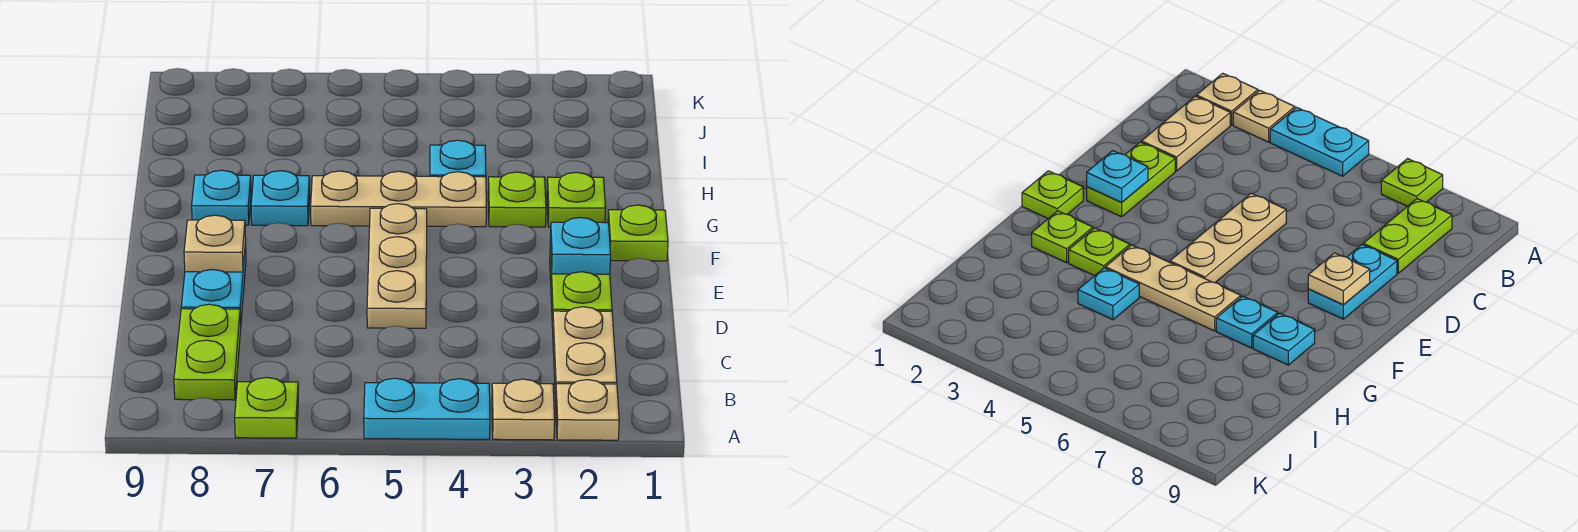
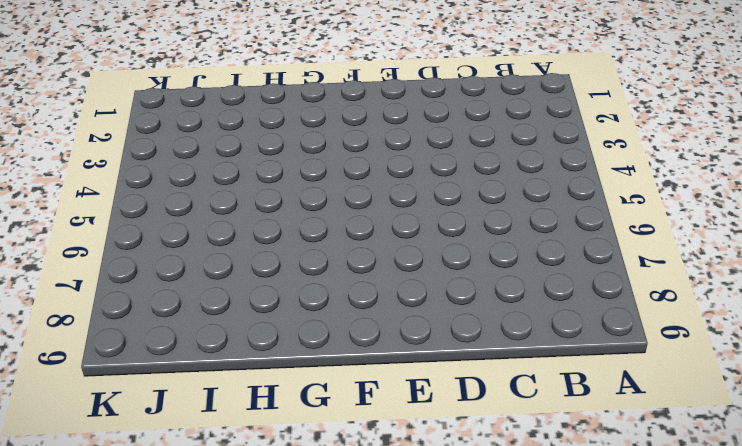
none -> tan plate A2 level 1
none -> tan plate A3 level 1
none -> cyan plate A4:A5 level 1

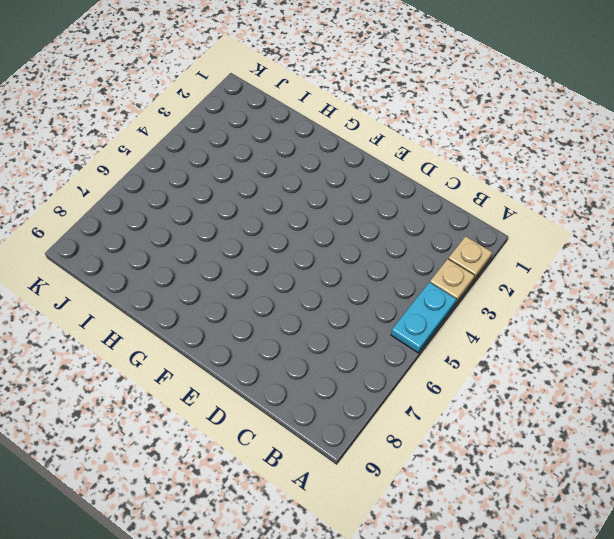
none -> lime plate A7 level 1
none -> tan plate B2:C2 level 1
none -> lime plate B8:C8 level 1

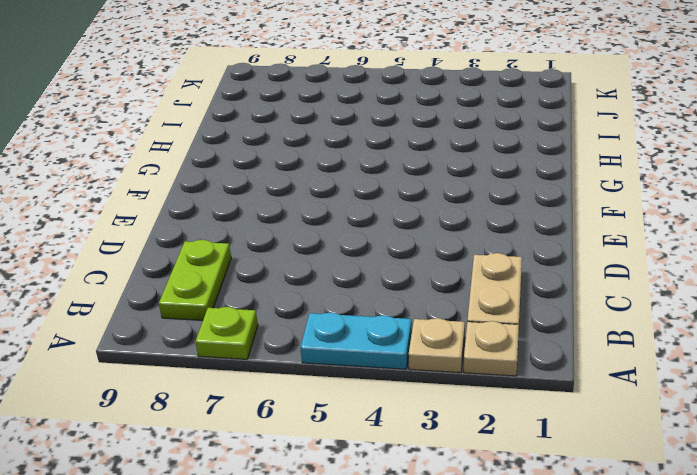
none -> lime plate D2:E2 level 1
none -> tan plate D5:F5 level 1
none -> cyan plate D8:E8 level 1

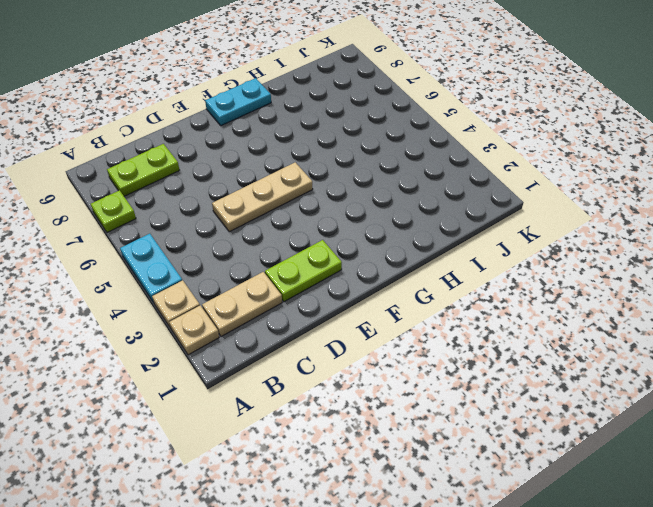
cyan plate F9:G9 level 1 -> cyan plate D8:E8 level 1
none -> lime plate F1 level 1
none -> lime plate G2 level 1
none -> lime plate G3 level 1

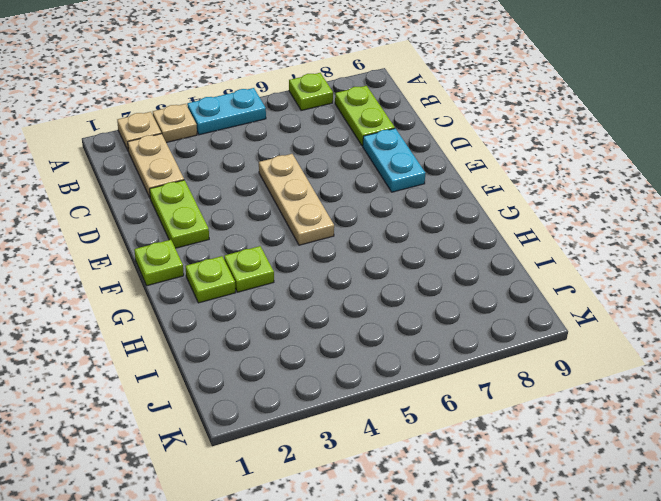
none -> tan plate G4:G6 level 1
none -> cyan plate G7 level 1
none -> cyan plate G8 level 1

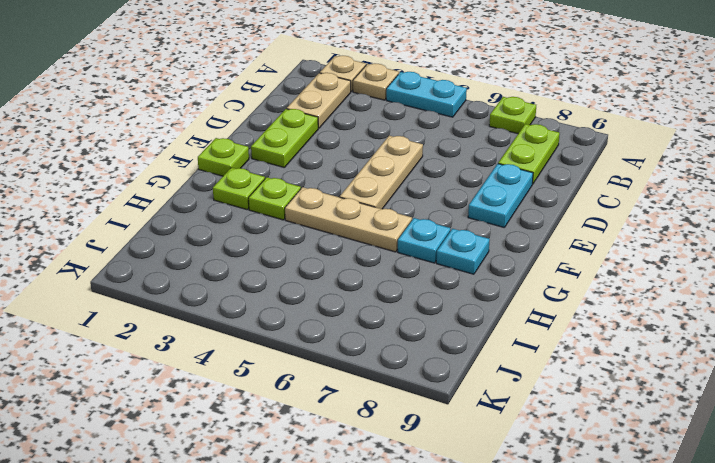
none -> cyan plate H4 level 1
none -> cyan plate E2 level 2
none -> tan plate E8 level 2

